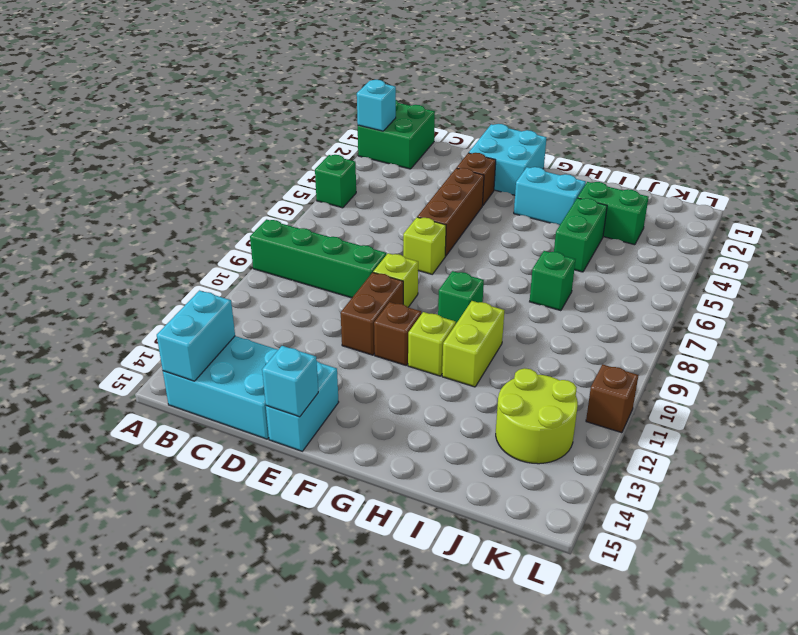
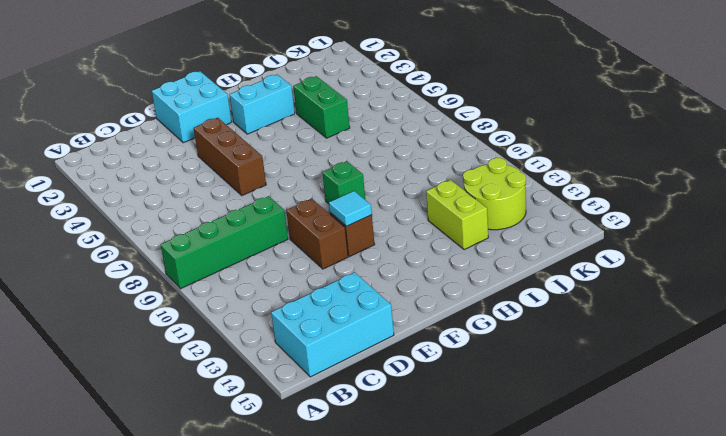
cyan tile F11 level 2 -> none
lime brick I12:I13 level 1 -> lime brick H10:H11 level 1
none -> green brick A1:B2 level 1
none -> green brick A5 level 1
none -> brown brick E3 level 1

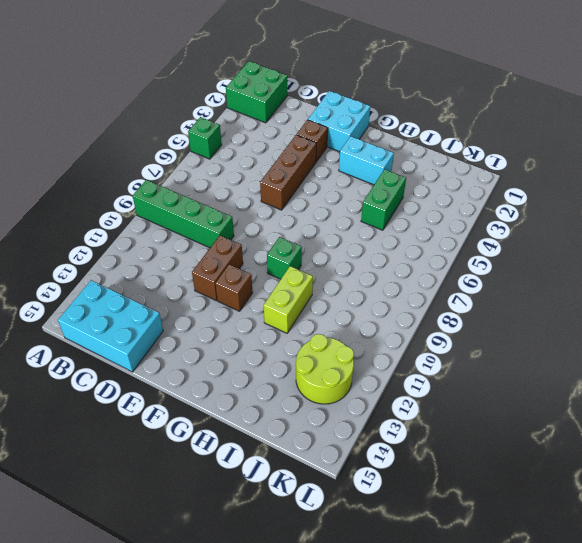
none -> lime brick E7 level 1
none -> lime brick E9 level 1
none -> cyan brick E14:E15 level 1

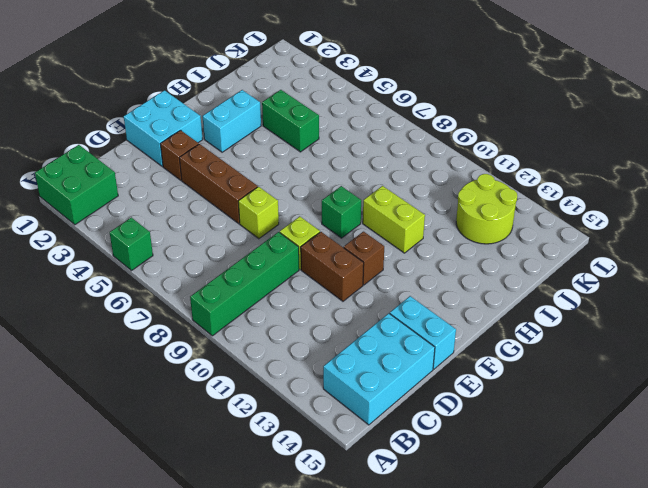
none -> lime brick G11 level 1
none -> green brick I3:J3 level 1
none -> green brick I7 level 1

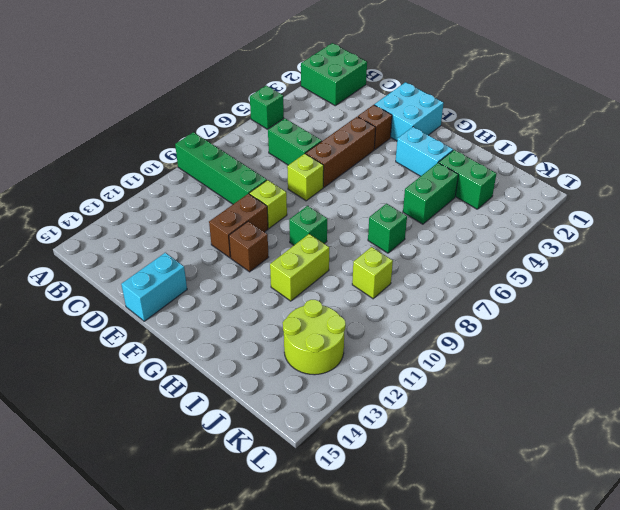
green brick C6:D6 level 1 -> none
lime brick J9 level 1 -> lime brick G11 level 1
none -> cyan brick B14:D15 level 1
none -> brown brick L11 level 1
none -> cyan brick A2 level 2

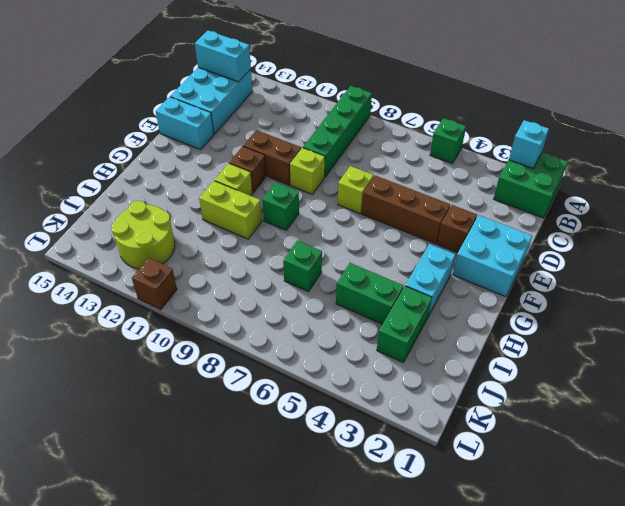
none -> cyan brick E15 level 2

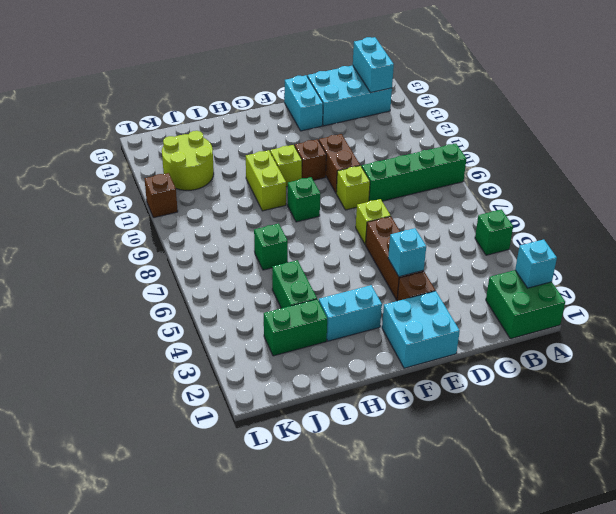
cyan brick E4 level 2 -> cyan brick E15 level 2

